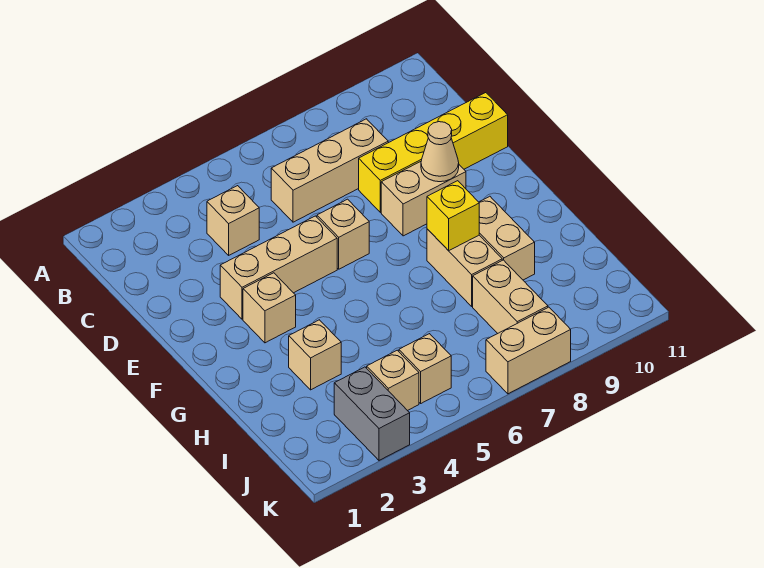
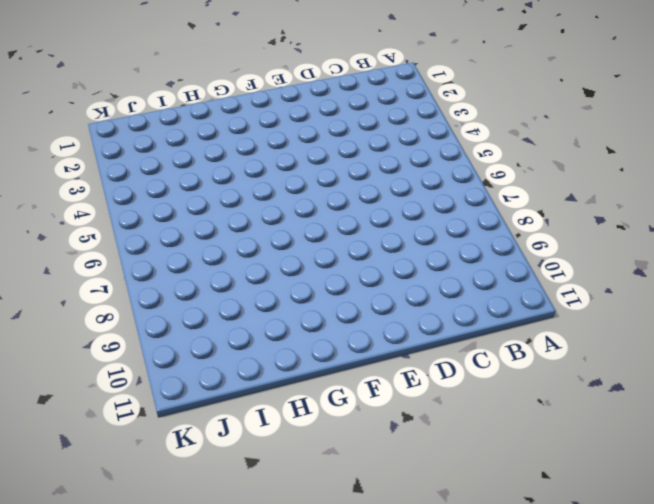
none -> tan brick C4 level 1
none -> tan brick C6:C8 level 1
none -> yellow brick D8:D11 level 1

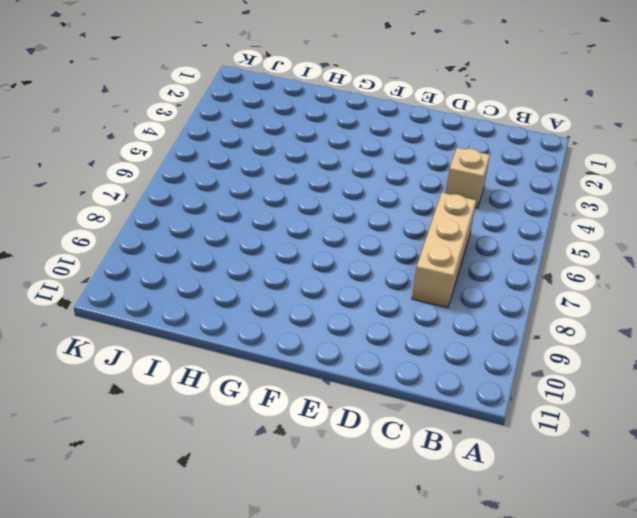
none -> yellow brick D8:D11 level 1
none -> tan brick E3:E5 level 1
none -> tan brick E6 level 1

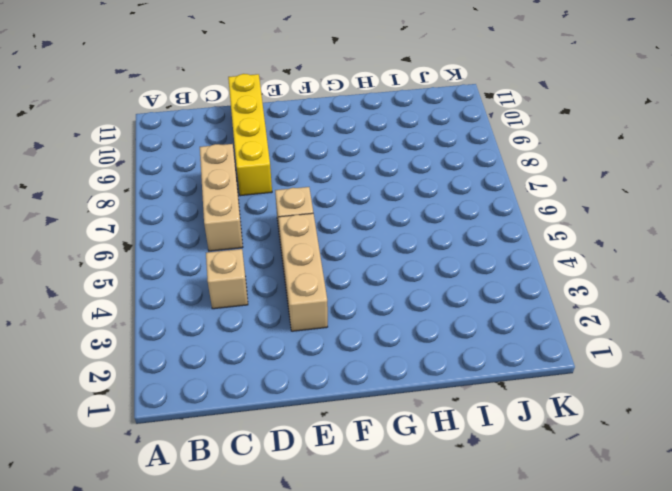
none -> tan brick E8:E9 level 1
none -> tan brick F3 level 1
none -> tan brick G8:H8 level 1

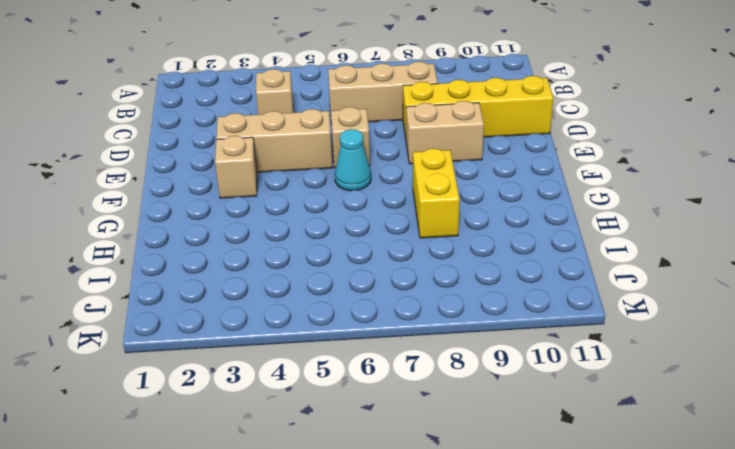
cyan cone F6 level 1 -> none
yellow brick G8:H8 level 1 -> tan brick G8:H8 level 1
none -> tan brick G9:H9 level 1
none -> tan brick H3 level 1
none -> tan brick I8:J8 level 1

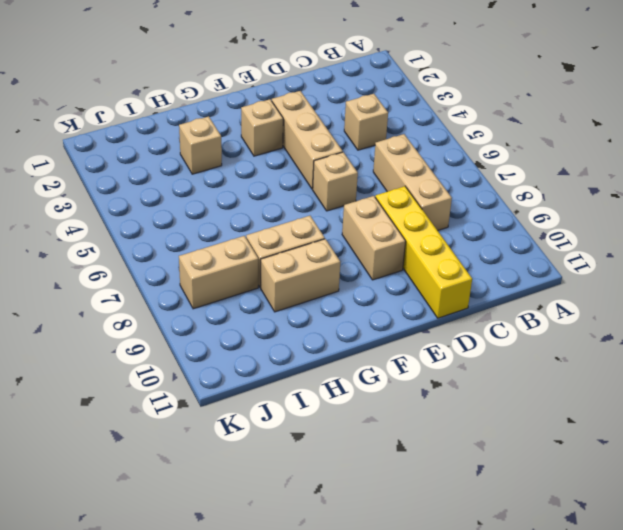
none -> grey brick J3:K3 level 1
none -> tan brick J4 level 1
none -> tan brick J5 level 1

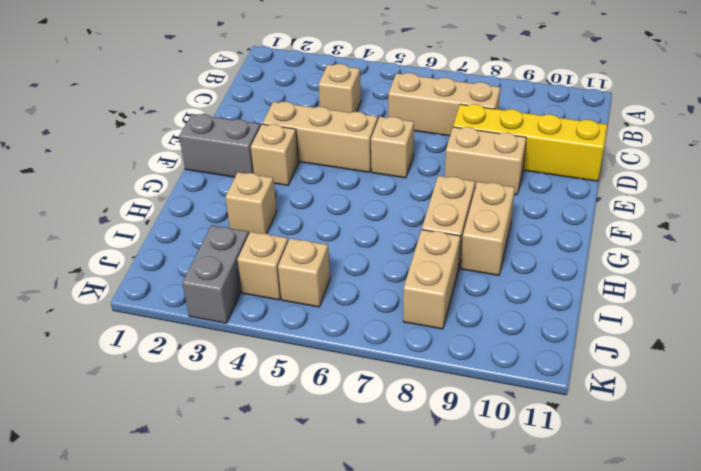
grey brick F1:F2 level 1 -> none
none -> tan brick K7:K8 level 1
none -> tan cone E9 level 2
none -> yellow brick G8 level 2

